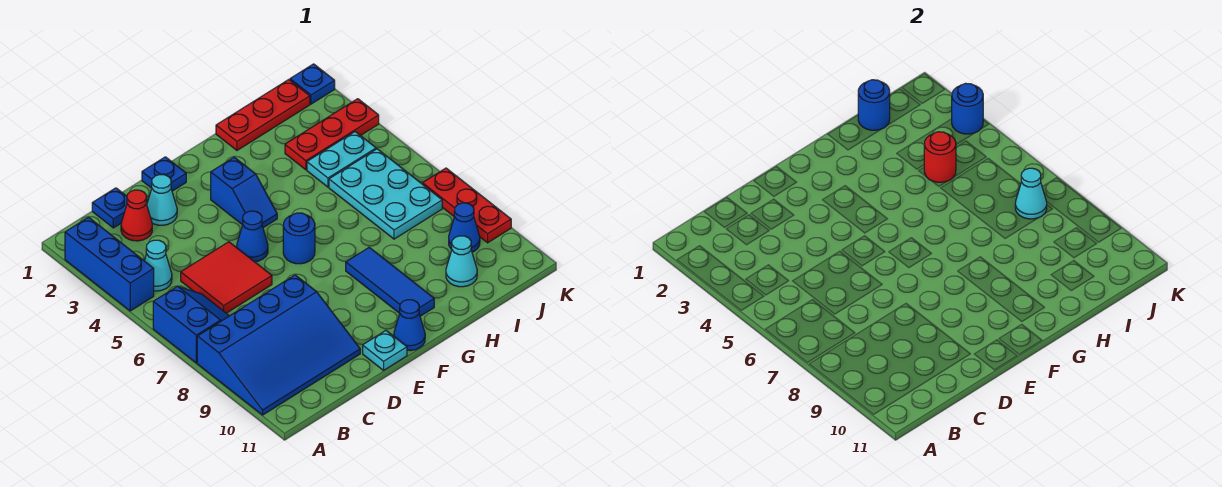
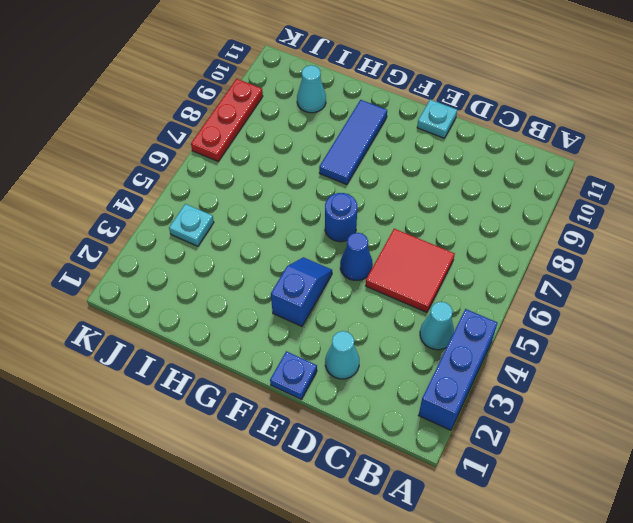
cyan plate J4 level 1 -> cyan plate I4:J4 level 1
none -> blue slope A6:B7 level 1 top A
none -> blue slope A8:D10 level 1 top 8
none -> blue plate C1 level 1

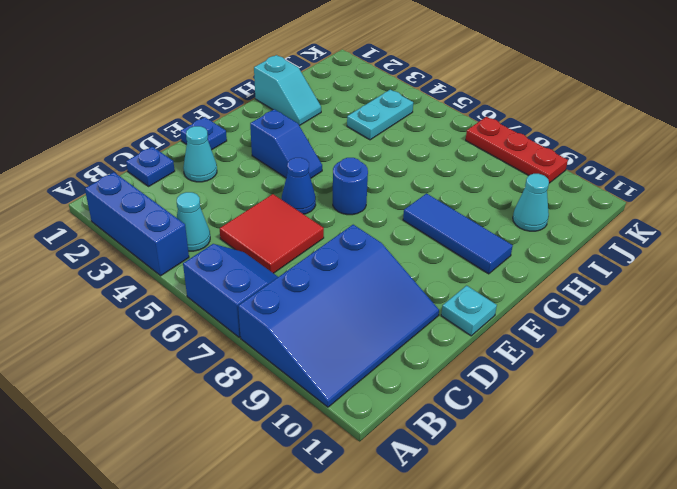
cyan slope H1:H2 level 1 top 1 -> red plate H1:J1 level 1
none -> red cone C2 level 1
none -> blue cone F11 level 1
none -> red plate I3:K3 level 1

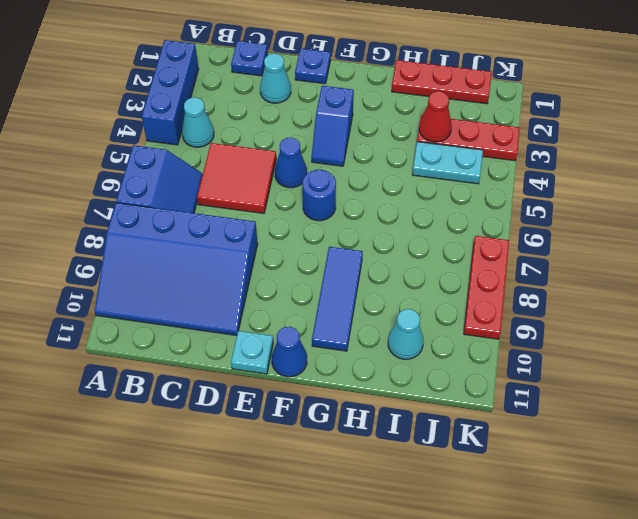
red cone I3 level 2 -> red cone C2 level 1
none -> cyan plate I5:J7 level 1
none -> blue cone J9 level 1
none -> blue plate K1 level 1

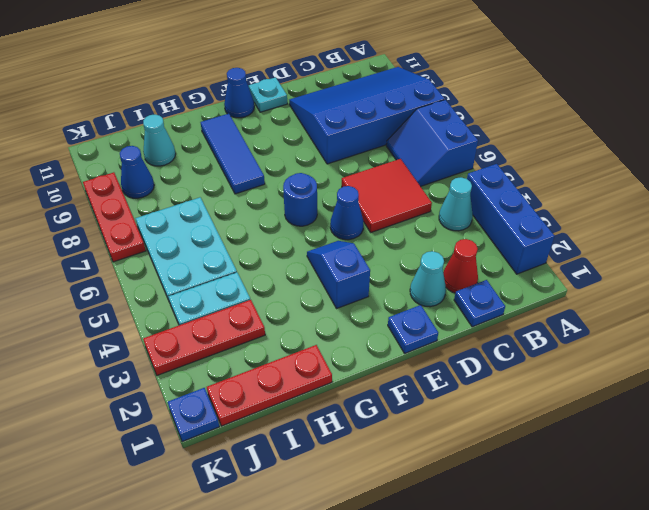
none -> blue round brick I1 level 2
none -> red round brick I4 level 2
none -> cyan cone J7 level 2

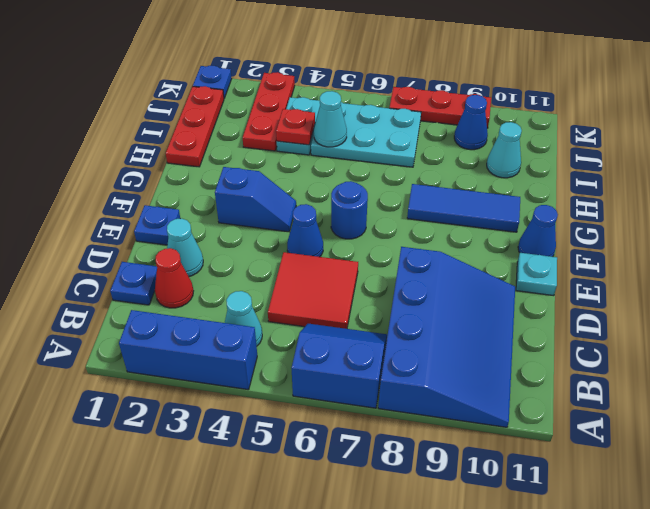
red plate I4 level 2 -> red round brick I4 level 2
cyan cone I5 level 2 -> cyan cone J7 level 2
none -> blue round brick I1 level 2
none -> blue round brick K3 level 2

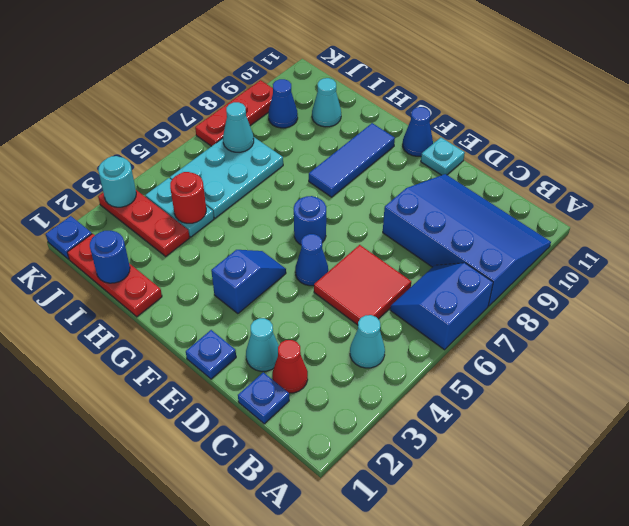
cyan round brick K3 level 2 -> blue round brick K3 level 2
none -> blue brick A2:A4 level 1

